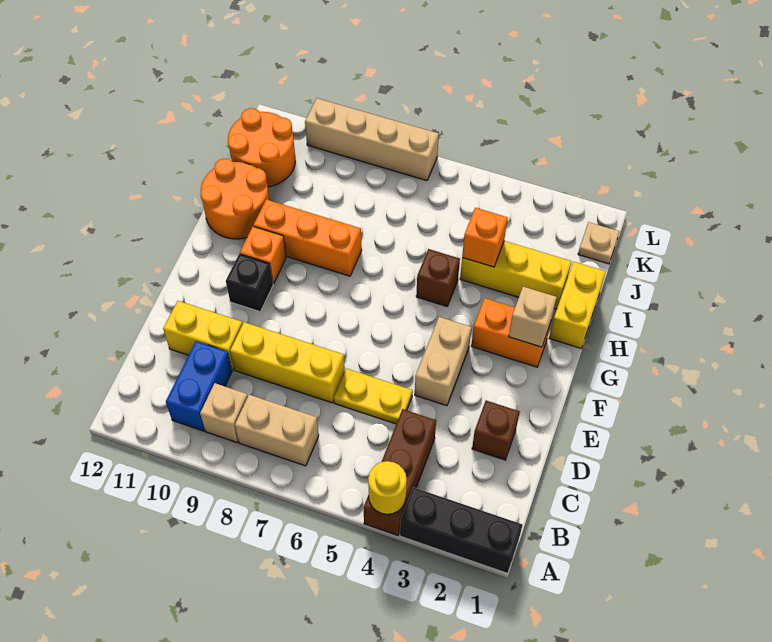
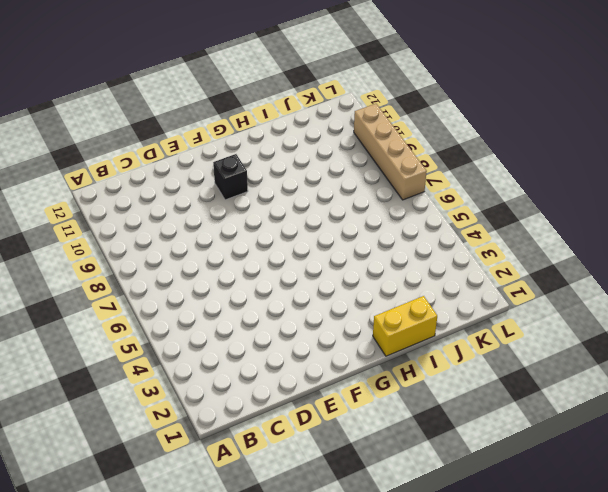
none -> black brick A1:A3 level 1
none -> brown brick A4:C4 level 1
none -> tan brick B7:B8 level 1

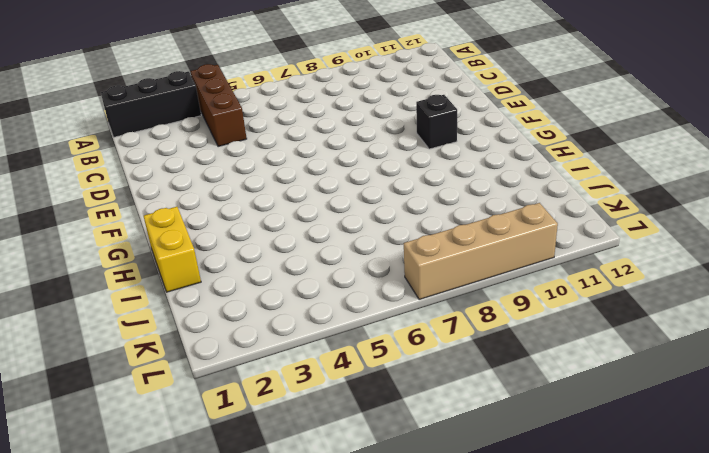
none -> tan brick B7:B8 level 1
none -> tan brick B9 level 1
none -> blue brick B10:C10 level 1

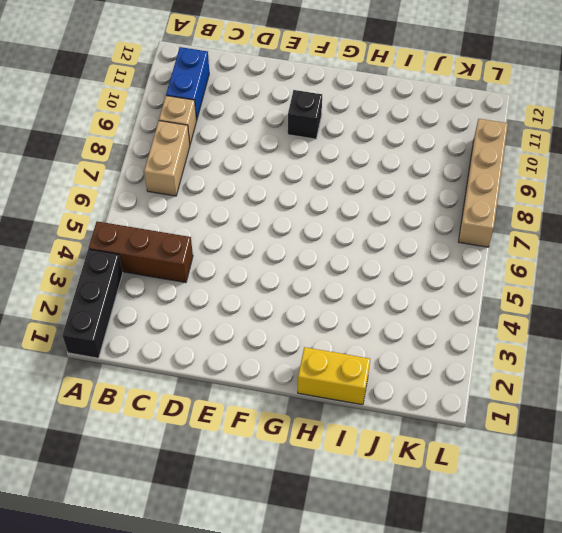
blue brick B10:B11 level 1 -> blue brick B10:C10 level 1
none -> brown brick D2 level 1
none -> yellow plate D5:D6 level 1
none -> yellow brick D7:D9 level 1

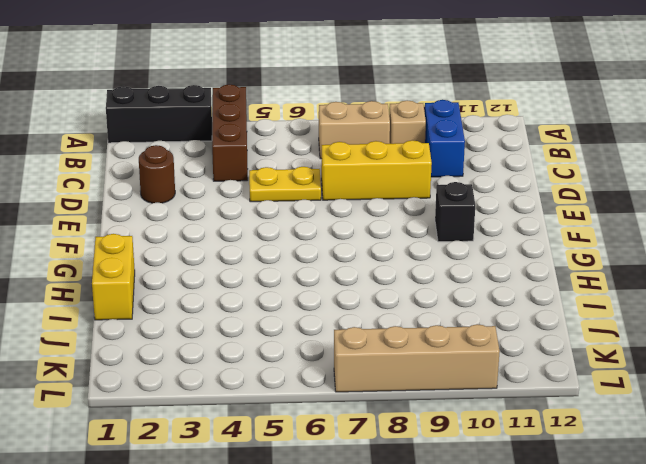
brown round brick D2 level 1 -> brown brick D2 level 1
none -> yellow brick D10:D11 level 1
none -> tan brick E4:F4 level 1
none -> orange brick G2:G3 level 1

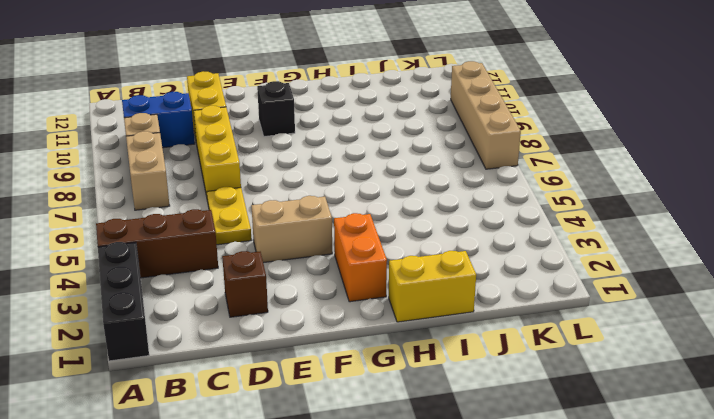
none -> orange brick G10 level 1
none -> brown brick H5 level 1
none -> orange brick H8:H10 level 1

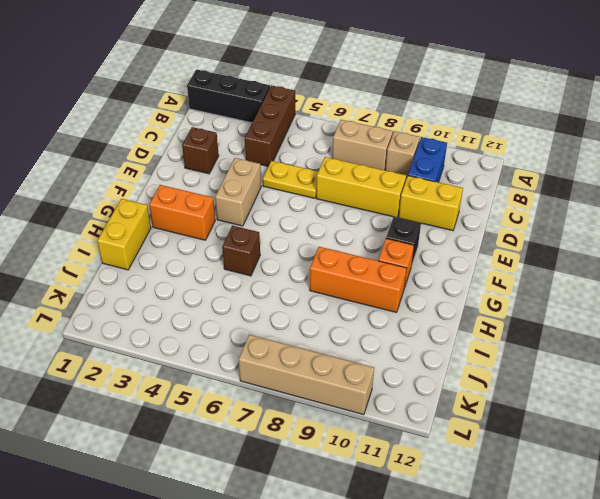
none -> orange round brick H11:I12 level 1
none -> yellow brick I2:I4 level 1
none -> orange round brick J11:K12 level 1

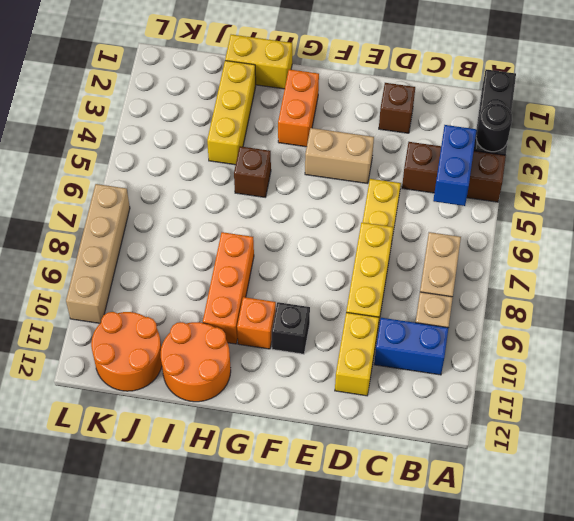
black round brick A3 level 2 -> none
blue brick B4:B5 level 2 -> none
none -> tan plate K1 level 1
none -> yellow round brick A4 level 2
none -> tan brick G2 level 2

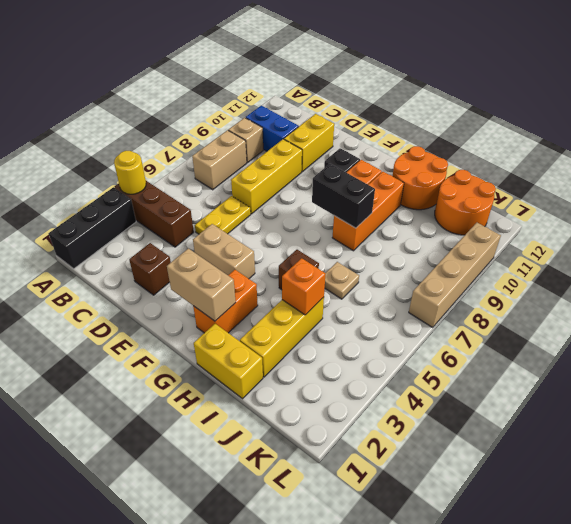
tan brick F2:G2 level 2 -> tan brick G2 level 2
black brick G8:H8 level 2 -> none
tan plate I6 level 1 -> tan plate K1 level 1

